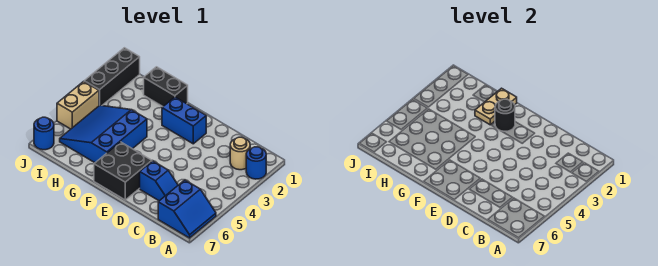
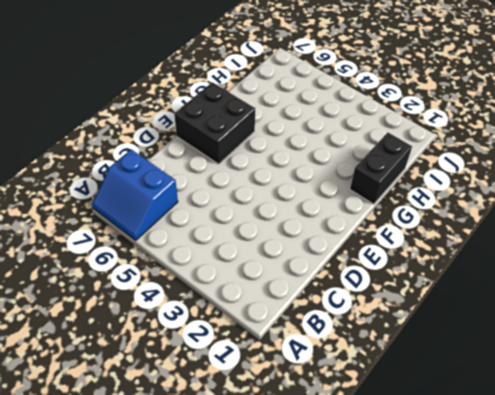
none -> blue round brick A2 level 1
none -> tan round brick B2 level 1
none -> blue slope C6:D6 level 1 top D

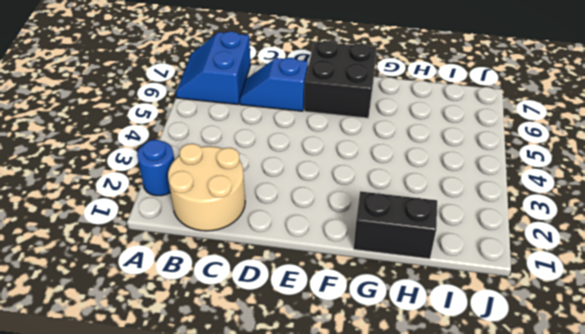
tan round brick B1:C2 level 1 -> tan round brick B2 level 1
none -> blue brick E2:F2 level 1
none -> blue slope G4:I6 level 1 top G
none -> black brick J1:J3 level 1

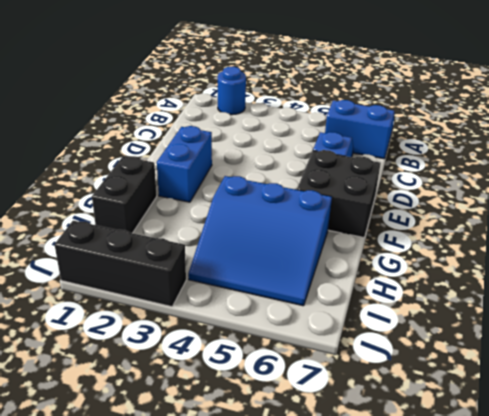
none -> tan round brick B2 level 1
none -> tan brick J4:J5 level 1
none -> blue round brick J7 level 1

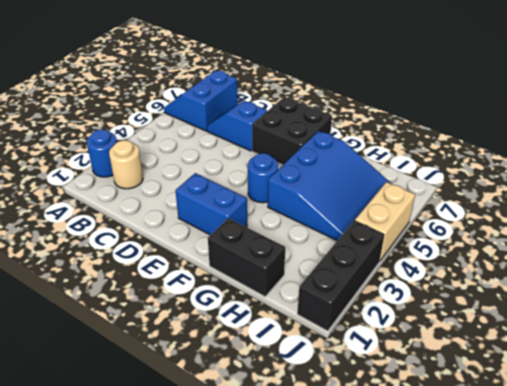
blue round brick F4 level 1 -> blue round brick J7 level 1
none -> black round brick F2 level 2
none -> tan plate G1:G2 level 2

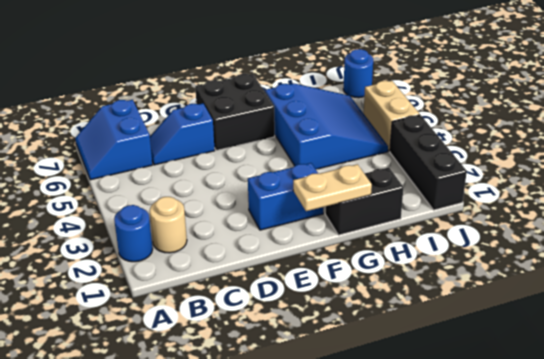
tan plate F1:G1 level 2 -> tan plate G1:G2 level 2
none -> black round brick F2 level 2

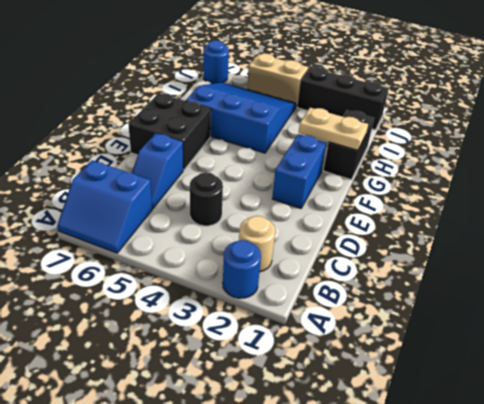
black round brick C4 level 1 -> black round brick F2 level 2

